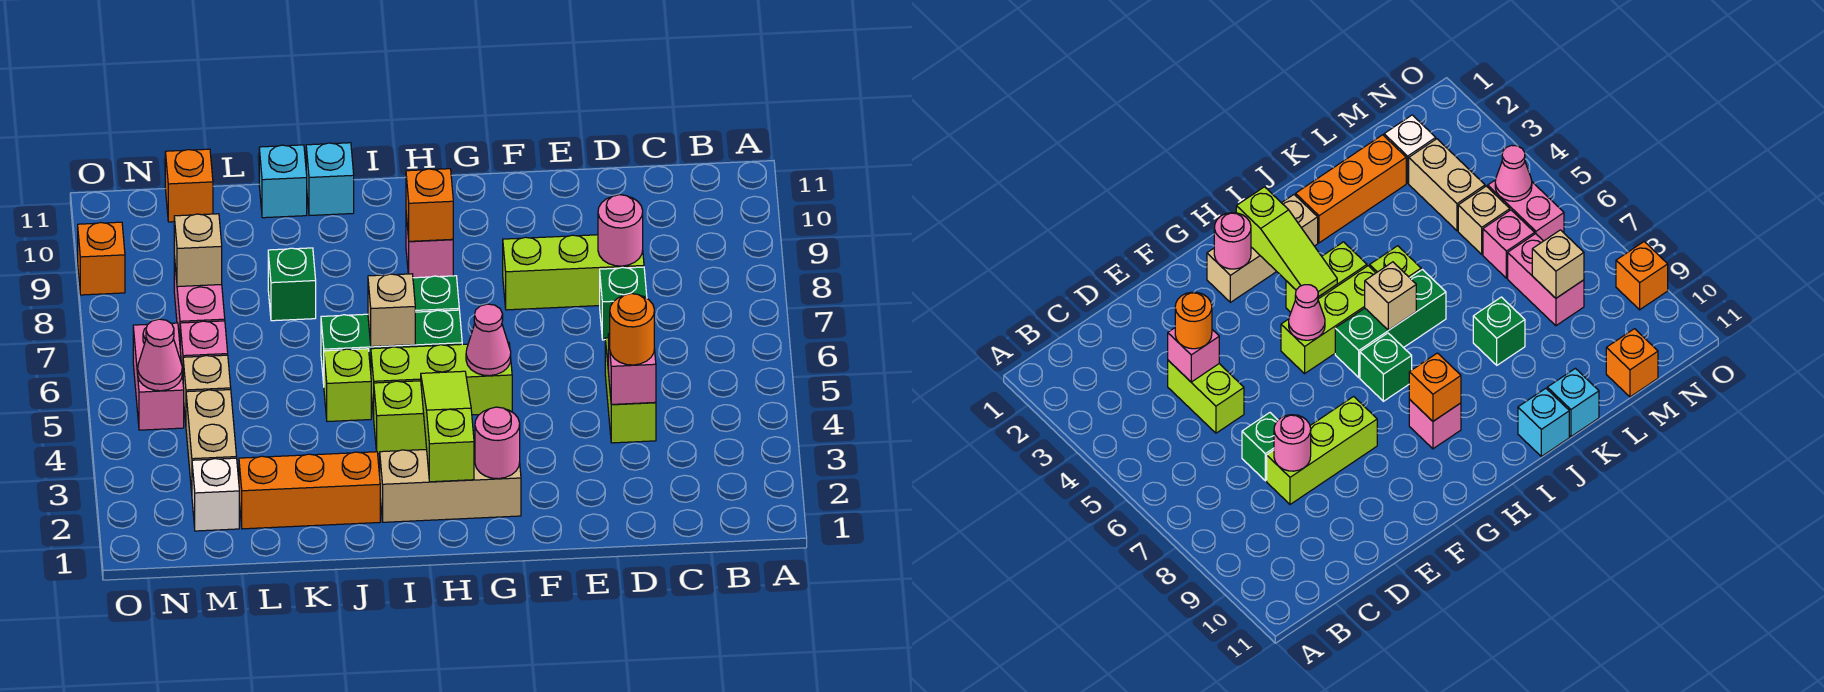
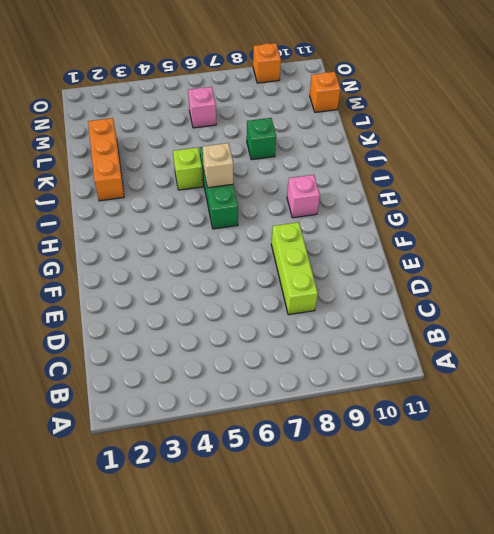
none -> lime brick D4:D5 level 1
none -> green brick D7 level 1
none -> tan brick G2:I2 level 1
none -> lime brick G5:I5 level 1

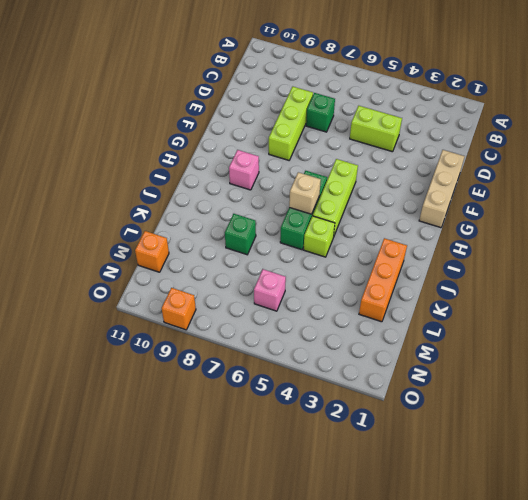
tan brick E1:G1 level 1 -> tan brick G2:I2 level 1
none -> lime brick H4:I4 level 1
none -> green brick H7 level 1
none -> cyan brick J11 level 1
none -> cyan brick K11 level 1

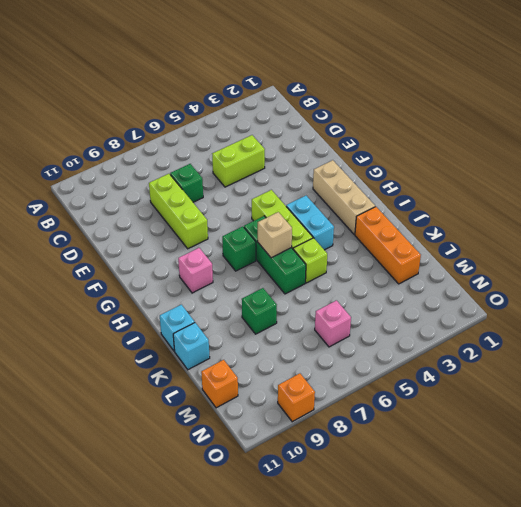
cyan brick H4:I4 level 1 -> lime brick H4:I4 level 1
none -> white brick M2 level 1
none -> tan brick M3:M4 level 1
none -> tan brick M5 level 1
none -> pink brick M7:M8 level 1

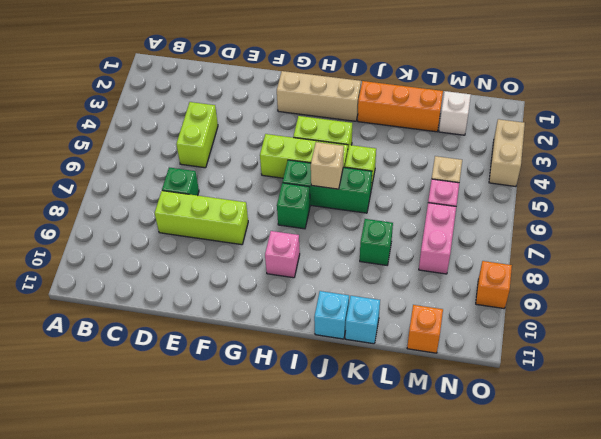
tan brick O3:O4 level 1 -> tan brick M3:M4 level 1
none -> pink brick N5:N6 level 1
none -> pink brick D4 level 2
none -> pink round brick D8 level 2
none -> pink round brick G2 level 2

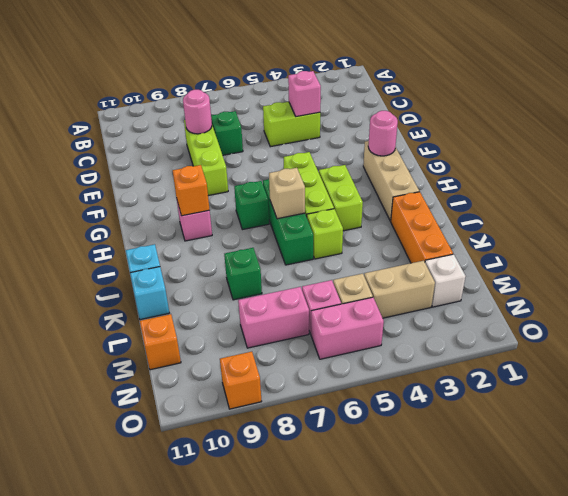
none -> pink cone G5 level 2
none -> lime slope H2:H4 level 2 top 2
none -> tan brick M8 level 2
none -> pink cone N5 level 2

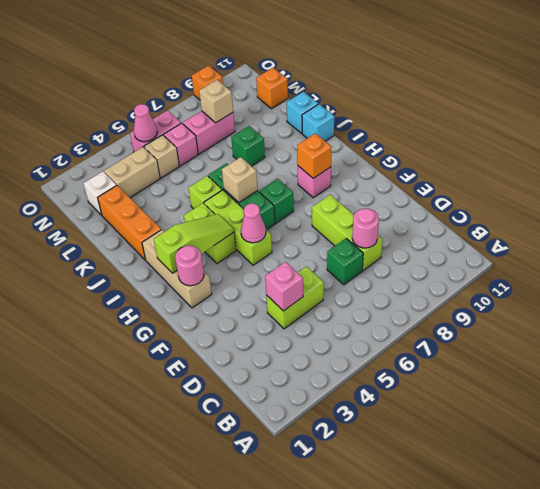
none -> orange round brick D4 level 3

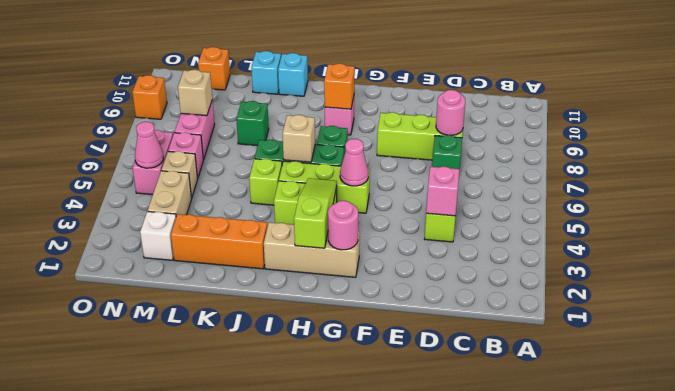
none -> orange round brick D4 level 3

